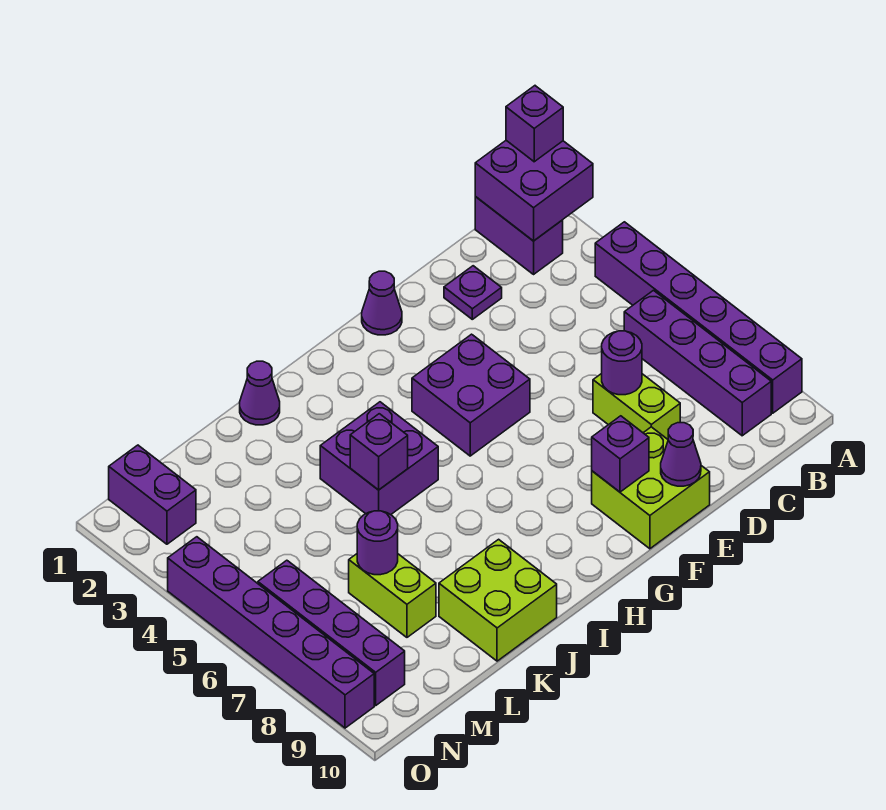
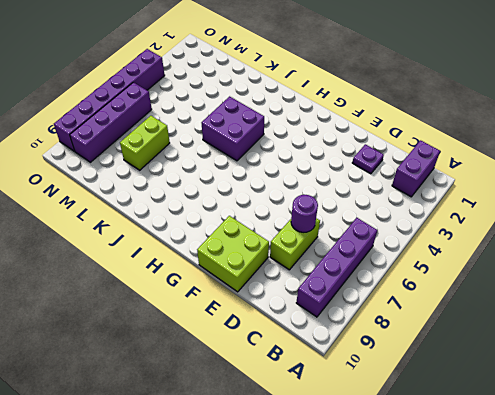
none -> purple brick A4:A9 level 1
none -> purple cone F1 level 1
none -> purple brick F4:G5 level 1

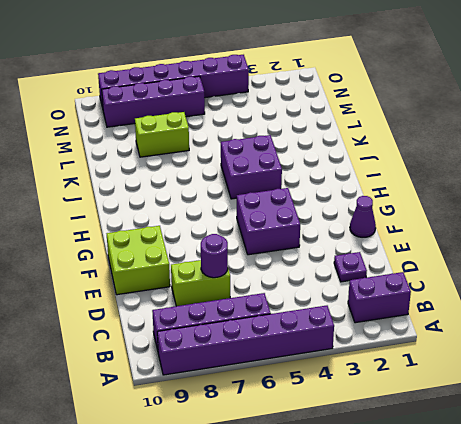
none -> purple cone J1 level 1
none -> lime brick J9:K10 level 1
none -> purple brick N1:N2 level 1

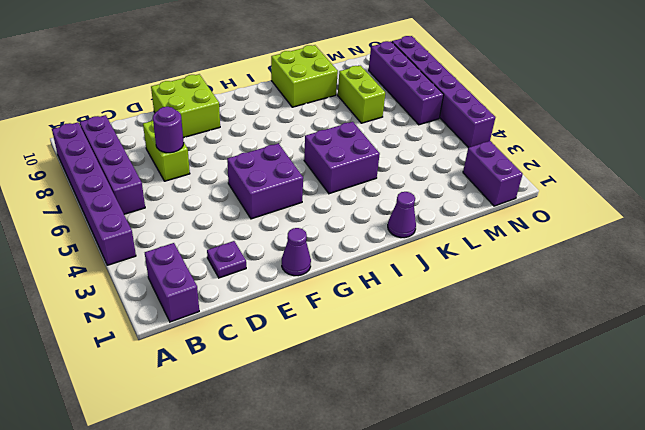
none -> purple brick A1:B2 level 2
none -> purple cone E10 level 2
none -> purple brick F9 level 2

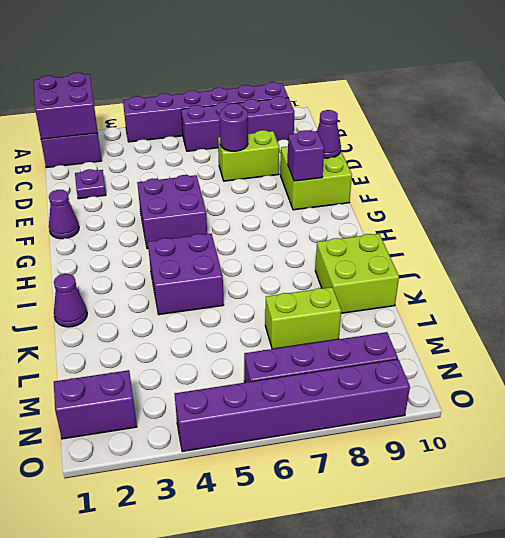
none -> purple brick J5 level 2
none -> purple round brick L7 level 2
none -> purple brick A1 level 3

